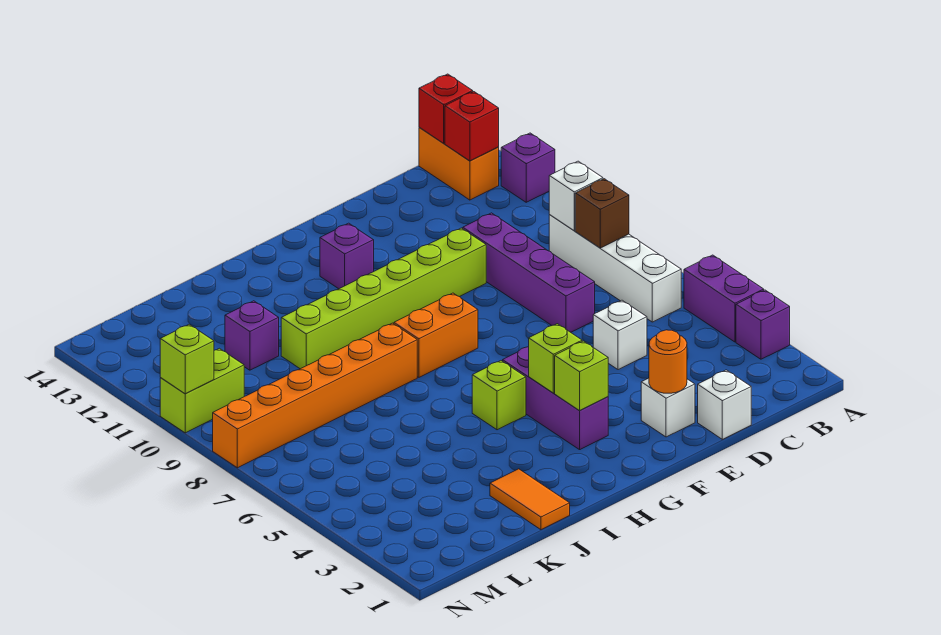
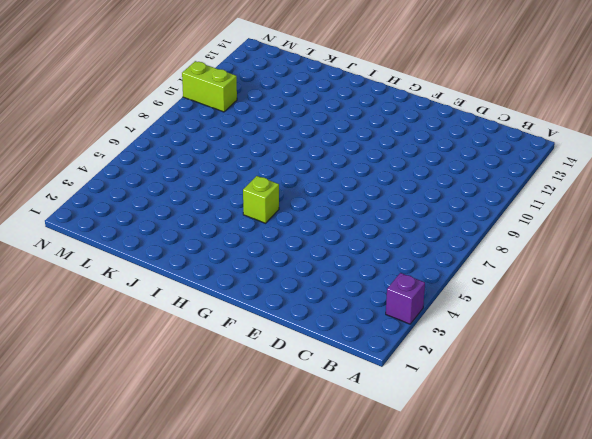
none -> purple brick A4:A5 level 1
none -> purple brick A12 level 1
none -> white brick B6:B9 level 1

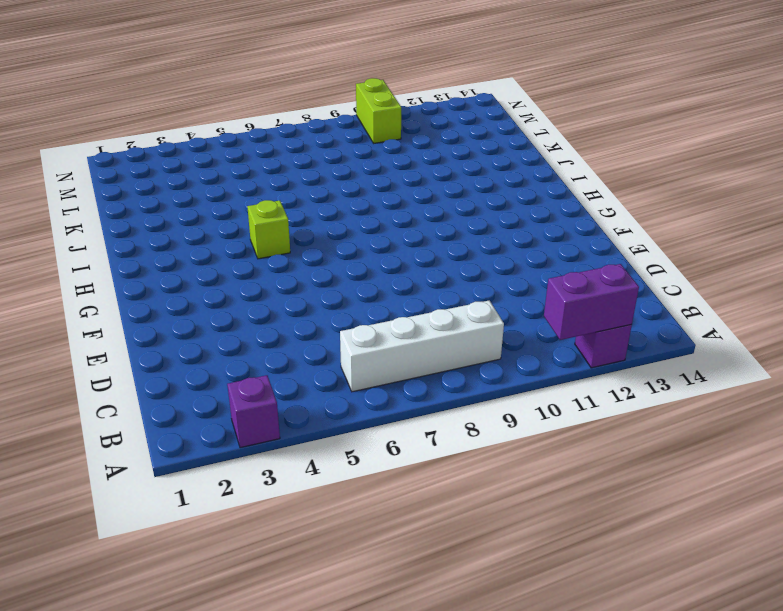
purple brick A11:A12 level 2 -> purple brick A4:A5 level 1
none -> orange brick B13:B14 level 1
none -> white brick D1 level 1
none -> white brick D5 level 1

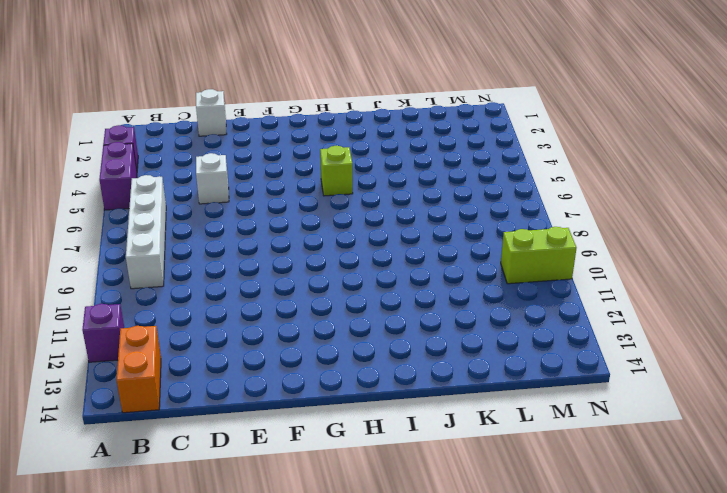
none -> purple brick D7:D10 level 1
none -> white brick E2 level 1
none -> lime brick E10:J10 level 1

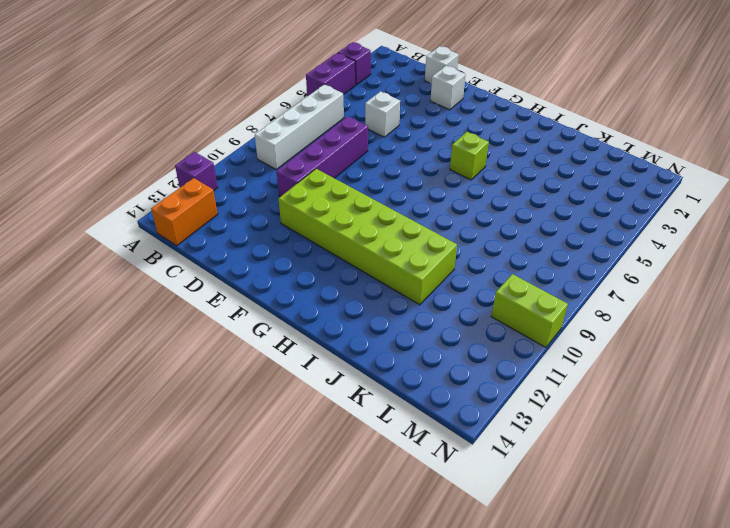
lime brick E10:J11 level 1 -> lime brick E10:J10 level 1
none -> purple brick G3:G5 level 1
none -> orange brick G8:H8 level 1
none -> purple brick G12 level 1

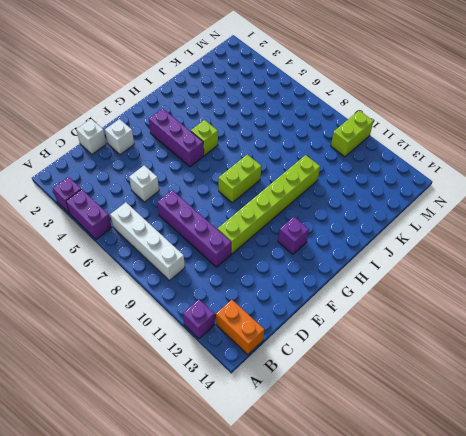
lime brick G8:H8 level 1 -> orange brick G8:H8 level 1
none -> orange brick I8:N8 level 1
none -> orange tile J1:J2 level 1
none -> purple brick K11 level 1

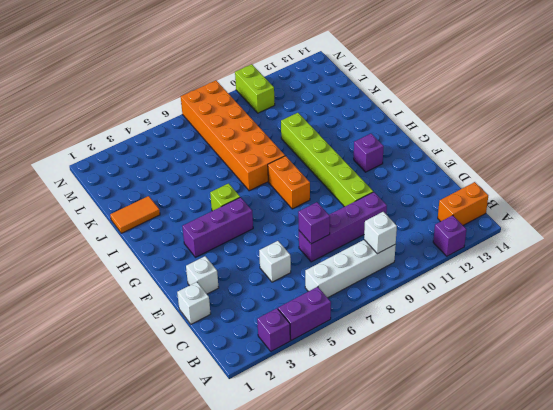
purple brick D7 level 2 -> purple brick K11 level 1
orange brick I7:N8 level 1 -> orange brick I8:N8 level 1
none -> brown brick B8 level 2
none -> red brick B13 level 2
none -> red brick B14 level 2

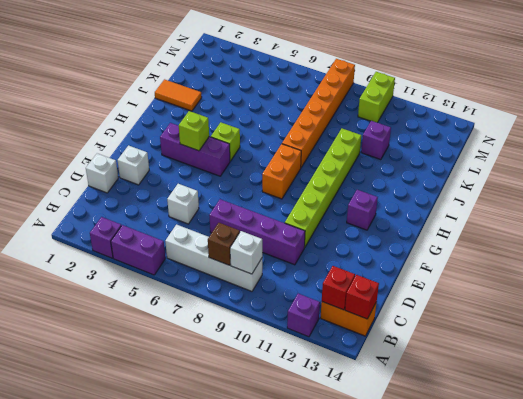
none -> orange round brick E2 level 2
none -> lime brick G3 level 2
none -> lime brick N10 level 2

